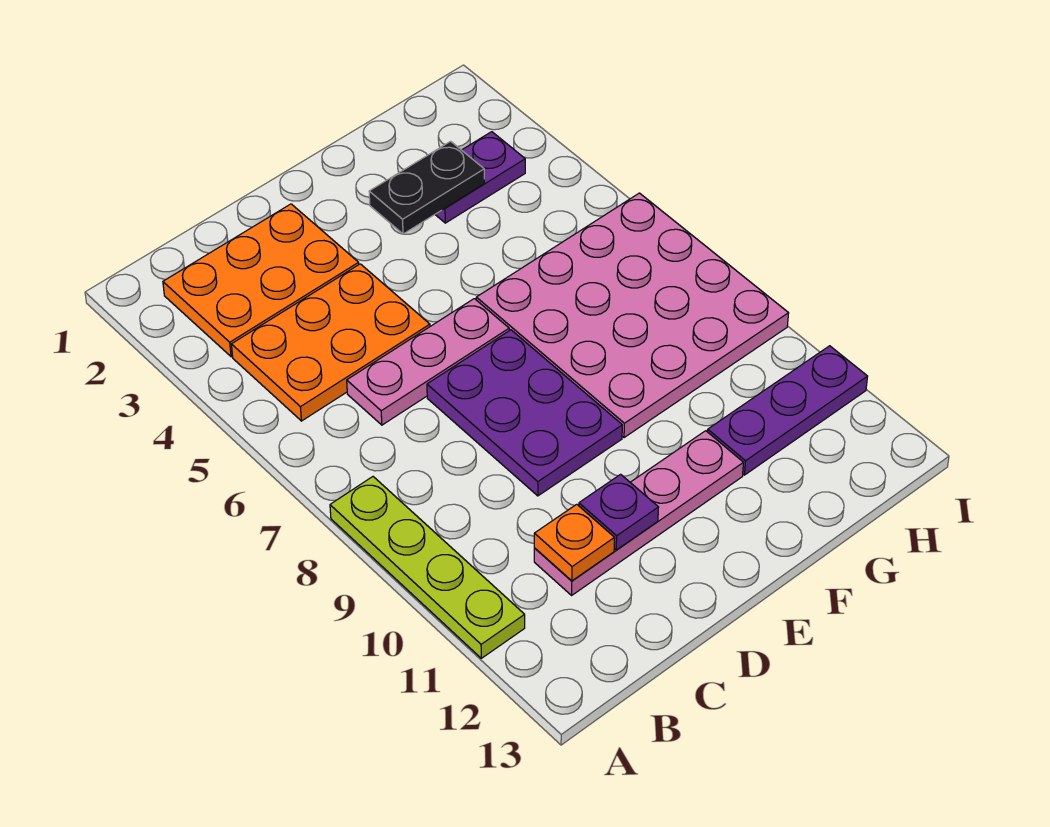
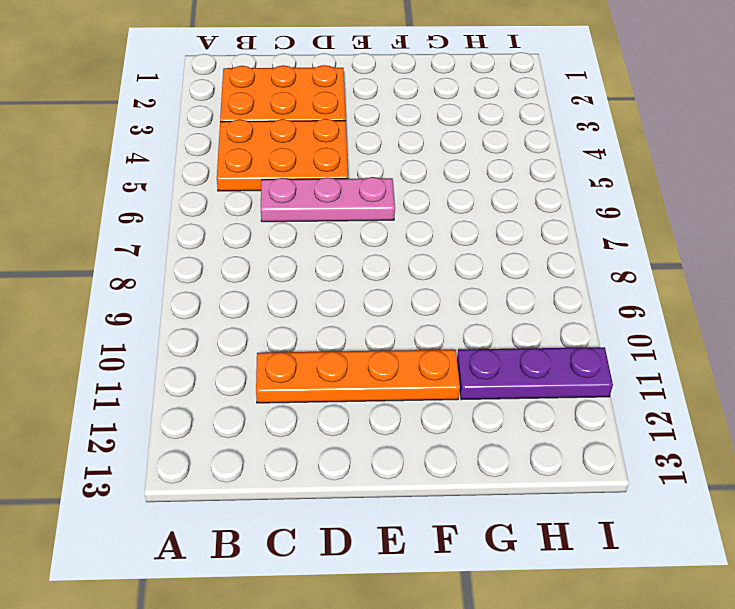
orange plate C11:F11 level 1 -> pink plate C11:F11 level 1
none -> lime plate A8:A11 level 1
none -> purple plate D7:E9 level 1
none -> pink plate F6:I9 level 1

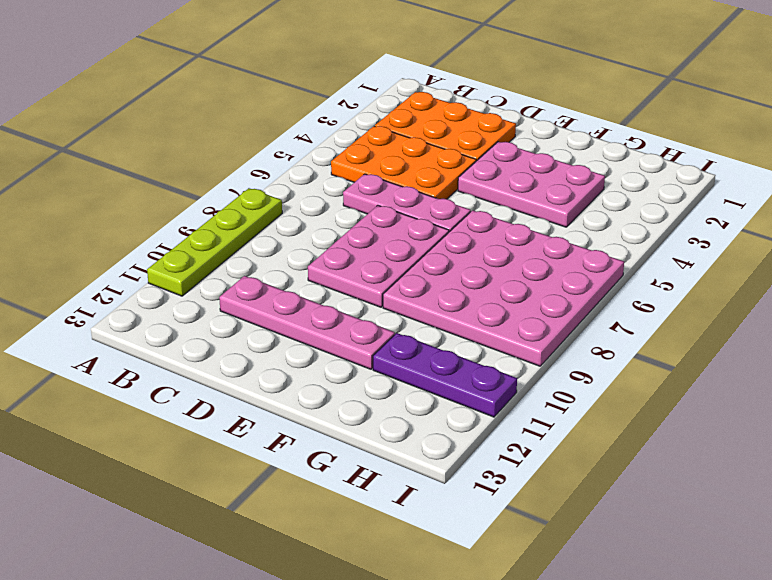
pink plate D7:E9 level 1 -> purple plate D7:E9 level 1
pink plate E3:G4 level 1 -> purple plate G3:H3 level 1
none -> orange plate C11 level 2
none -> purple plate D11 level 2
none -> black plate F3:G3 level 2

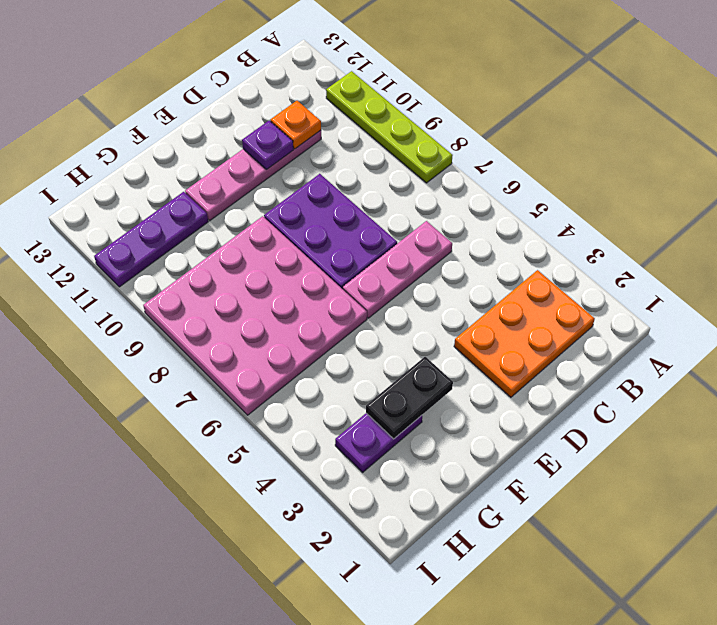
none -> orange plate B4:D5 level 1

